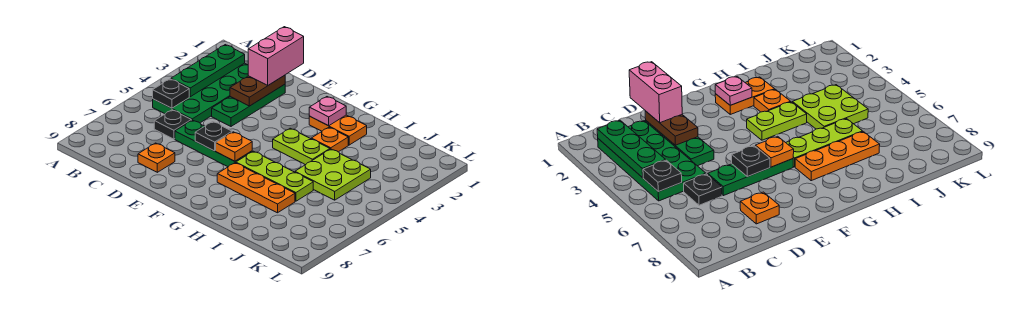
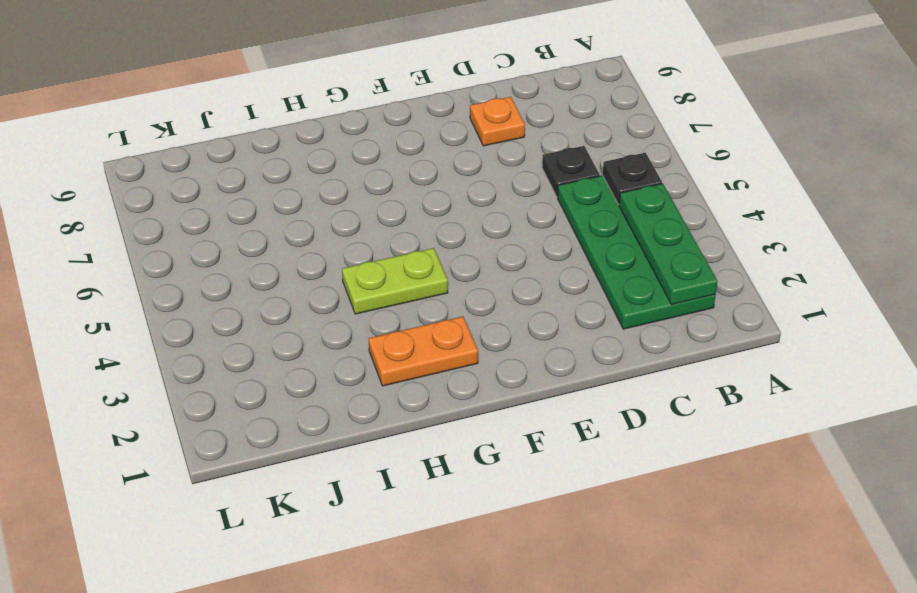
none -> green plate D2:D4 level 1
none -> green plate D6:F6 level 1
none -> lime plate G6:I6 level 1

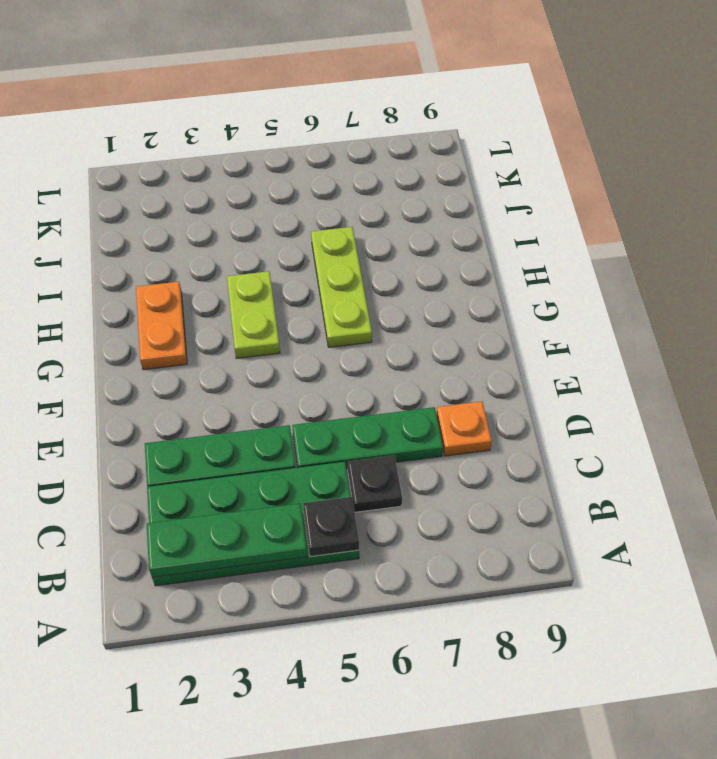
green plate D5:D7 level 1 -> green plate D6:F6 level 1
none -> orange plate G7:I7 level 1
none -> orange plate H3 level 1
none -> lime plate I4:J5 level 1

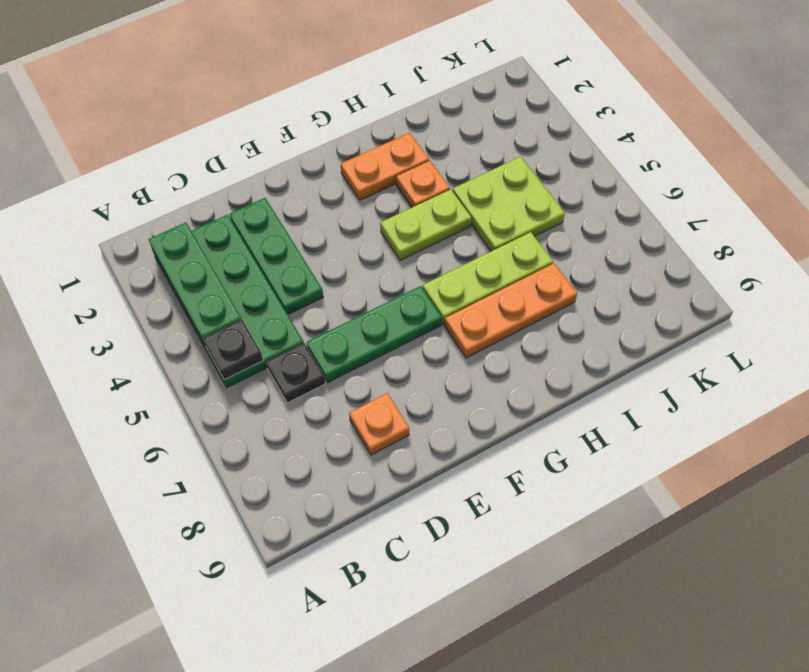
none -> brown plate D2:D3 level 2
none -> black plate E6 level 2
none -> orange plate F6 level 2

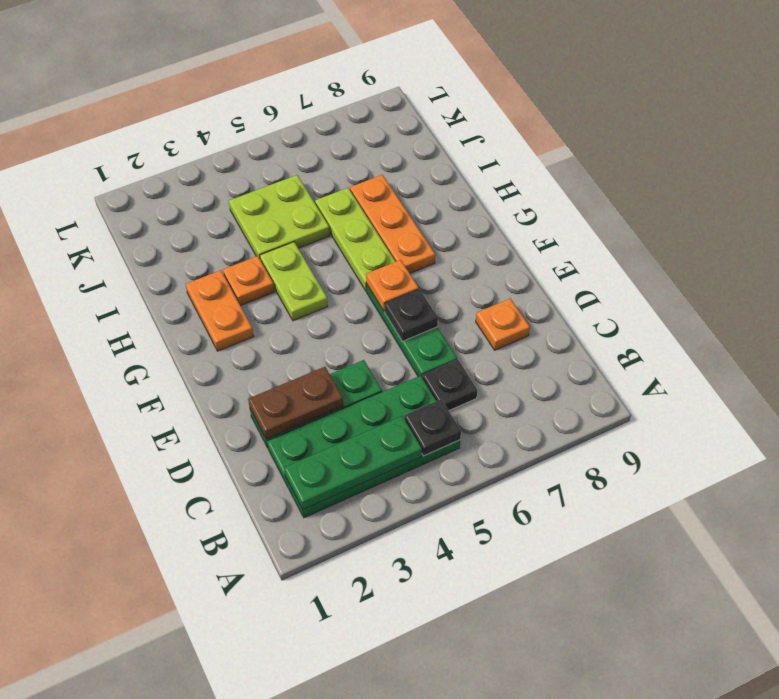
none -> pink plate G2 level 2
none -> pink brick D1:D2 level 3

